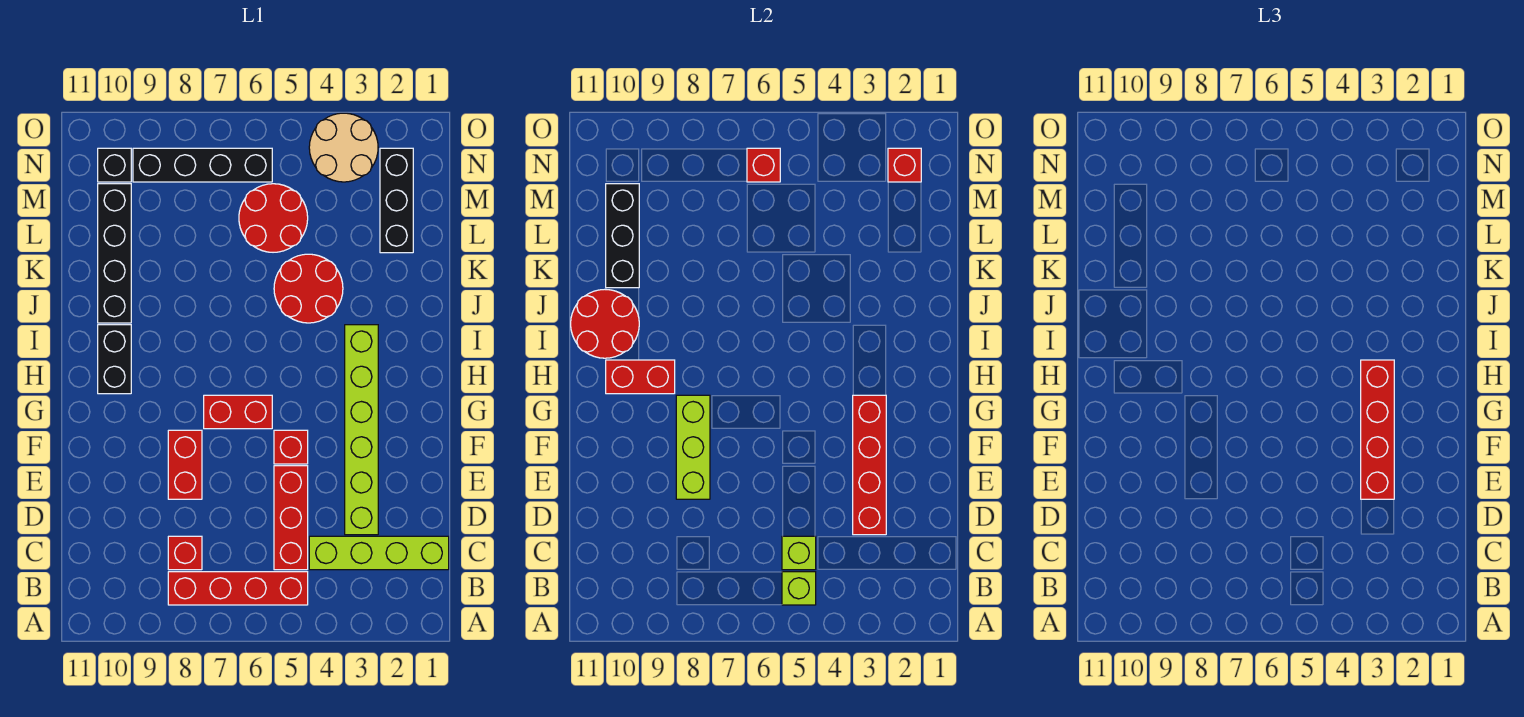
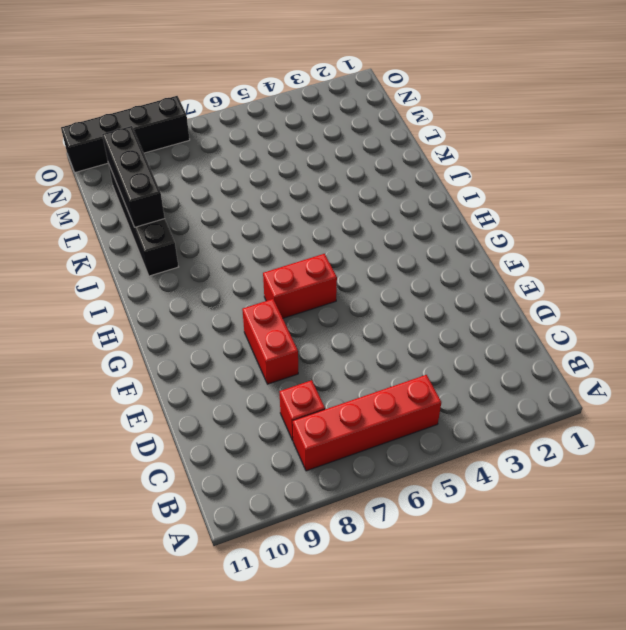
black brick O8:O11 level 1 -> black brick N6:N9 level 1
none -> lime brick C1:C4 level 1
none -> red brick C5:E5 level 1
none -> lime brick D3:I3 level 1

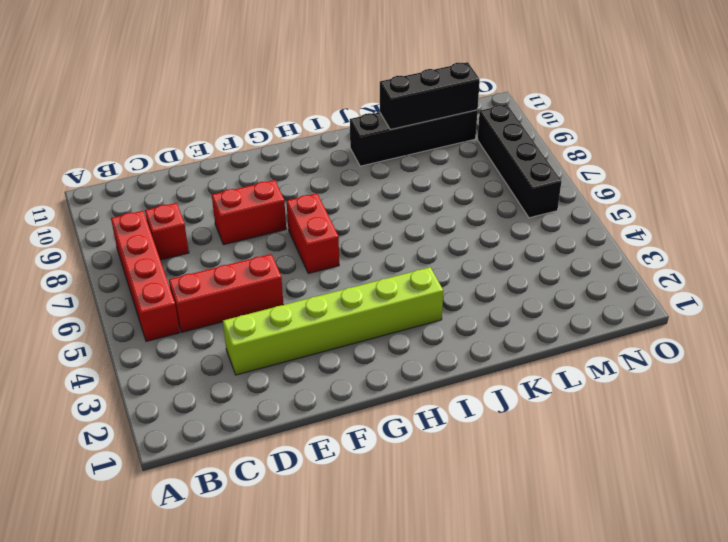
none -> lime brick C1:C4 level 1
none -> red brick F5 level 1
none -> black brick H10:I10 level 1

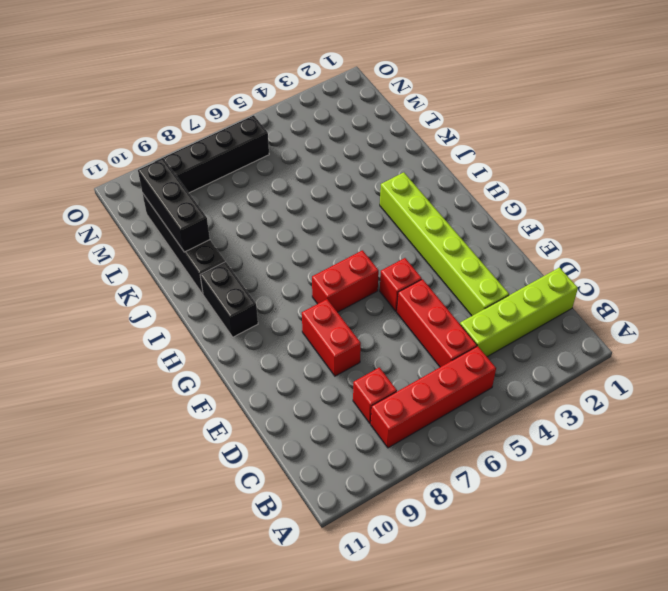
none -> red round brick J4:K5 level 1
none -> black brick L2:N2 level 1
none -> red round brick L5:M6 level 1

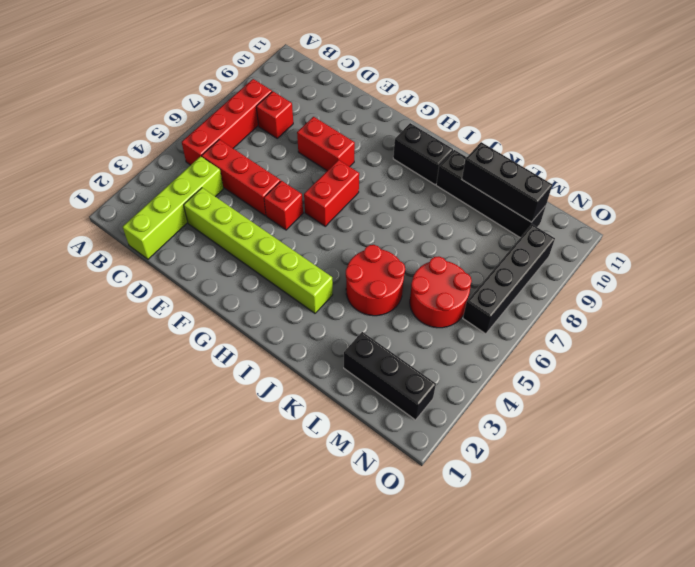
none -> tan round brick N3:O4 level 1
none -> black brick N10 level 1
none -> lime brick B5 level 2

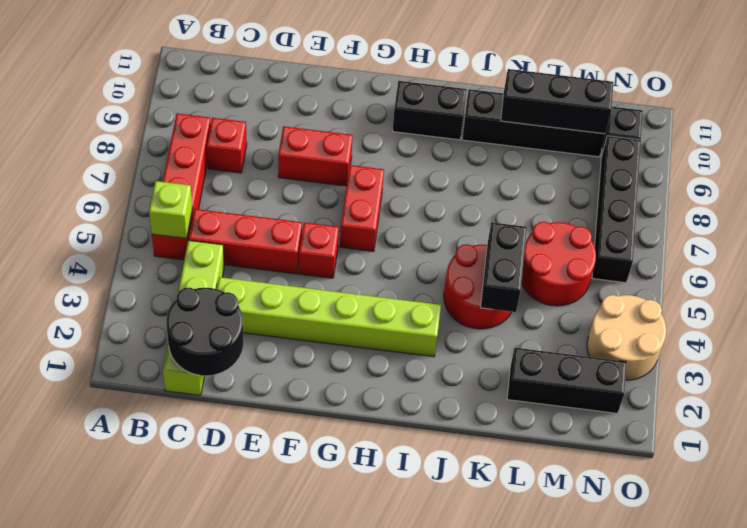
black round brick C1:D2 level 2 -> none
black brick K4:K5 level 2 -> none
none -> lime brick C5 level 2
none -> red brick D3:G3 level 2
none -> lime brick E8:G8 level 2

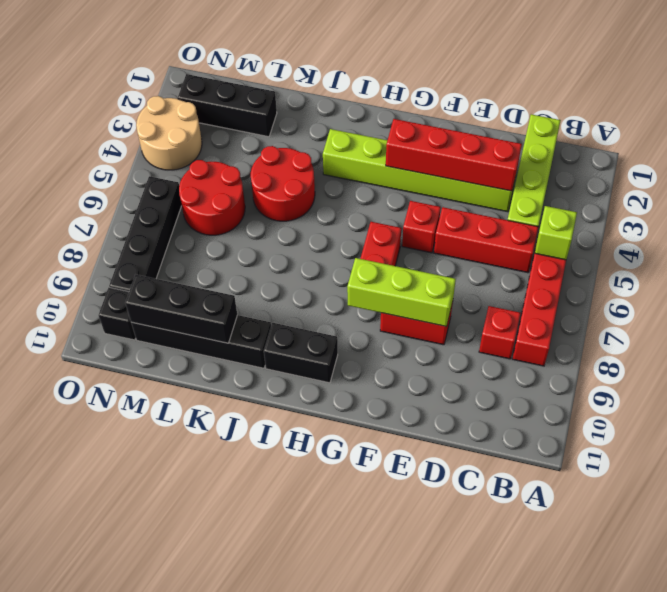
none -> lime brick C5 level 2
none -> red brick H9:H10 level 2
none -> red round brick I10:J11 level 2

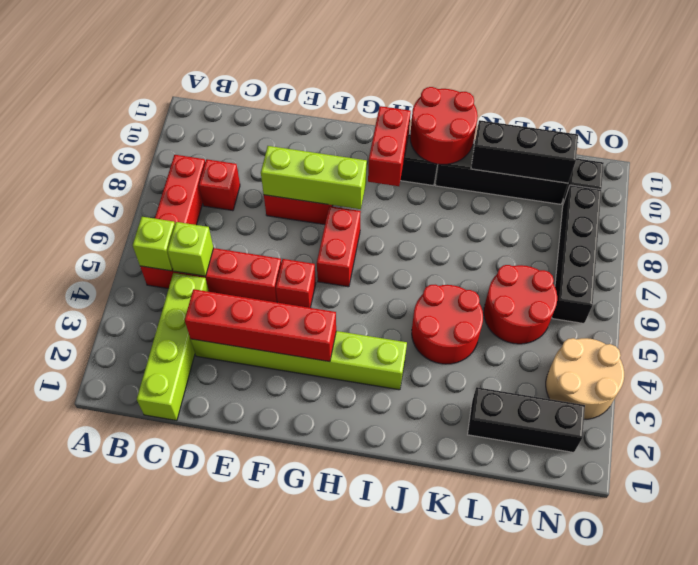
none -> red brick N2 level 2
none -> red brick N6 level 2
none -> red brick E3:H3 level 3

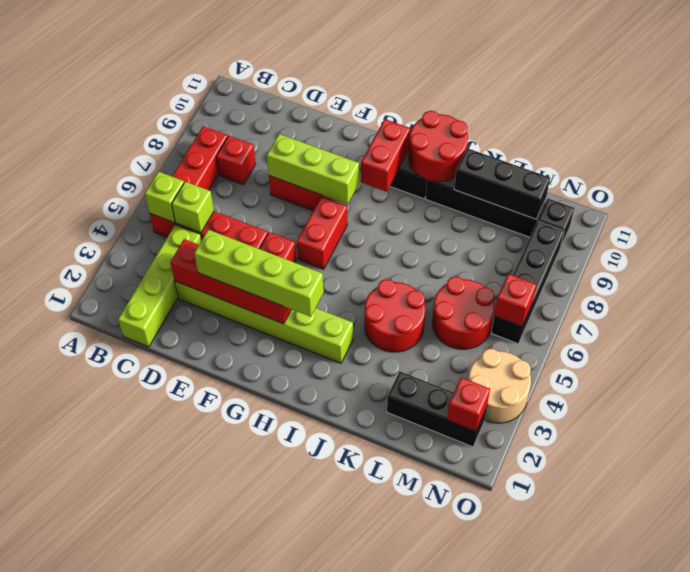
lime brick E3:H3 level 3 -> red brick E3:H3 level 3

